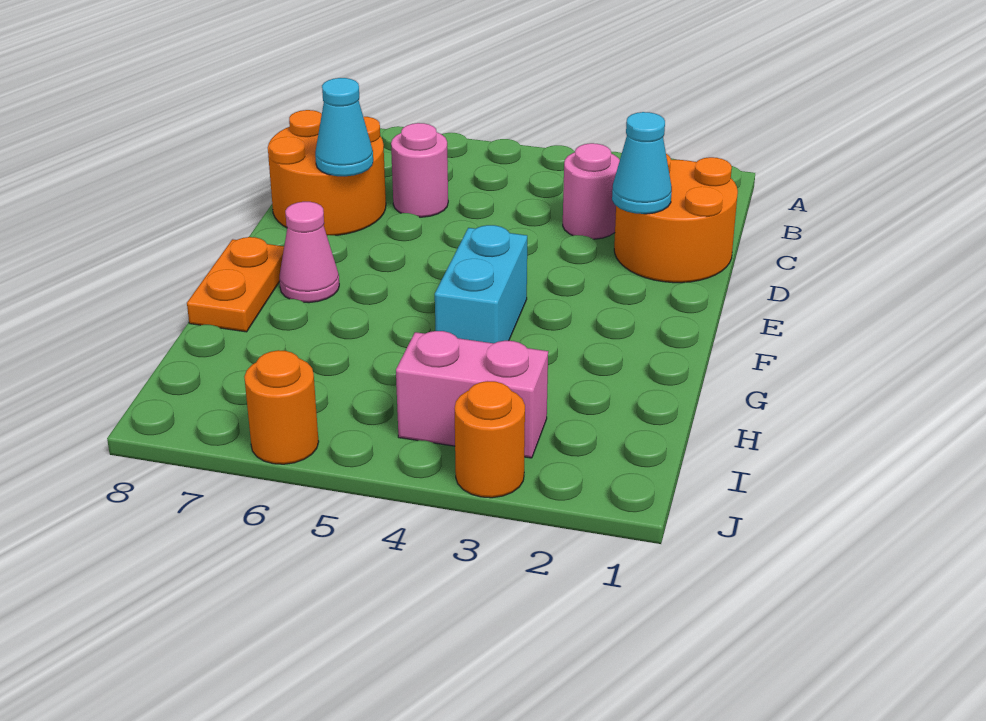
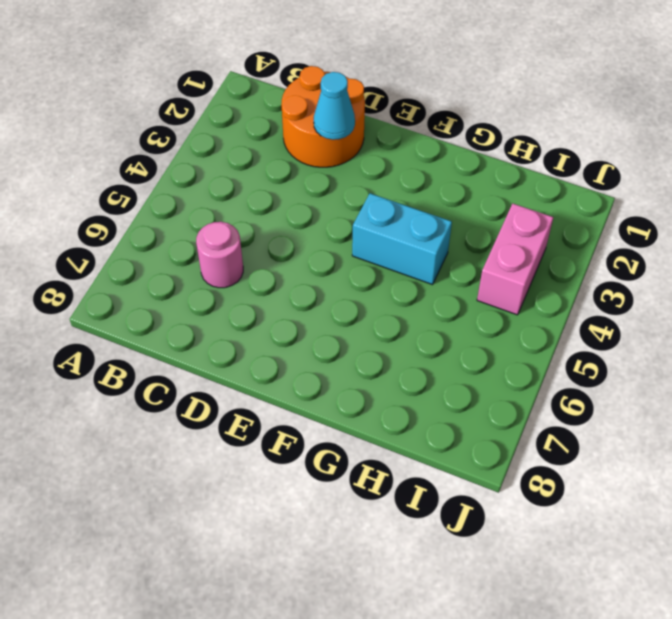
none -> pink round brick C3 level 1
none -> orange round brick C7:D8 level 1
none -> pink cone F7 level 1

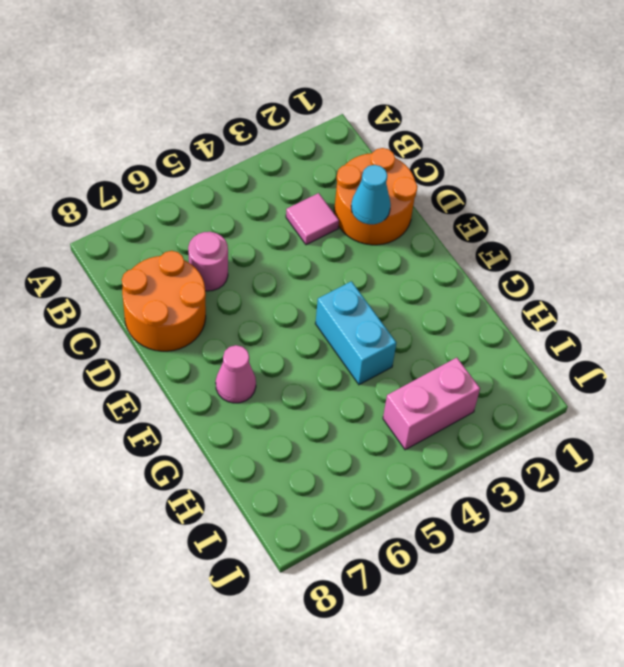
pink tile C3 level 1 -> pink round brick C3 level 1
none -> orange plate F8:G8 level 1
none -> orange round brick J3 level 1
none -> orange round brick J6 level 1

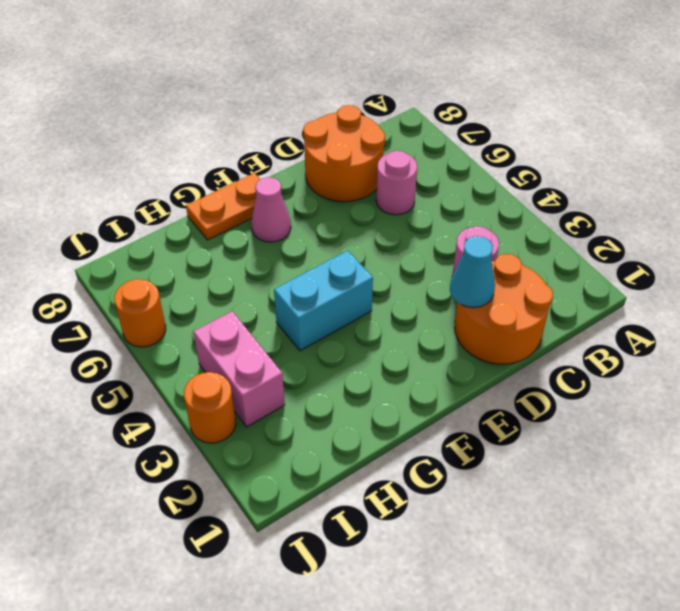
none -> cyan cone D7 level 2

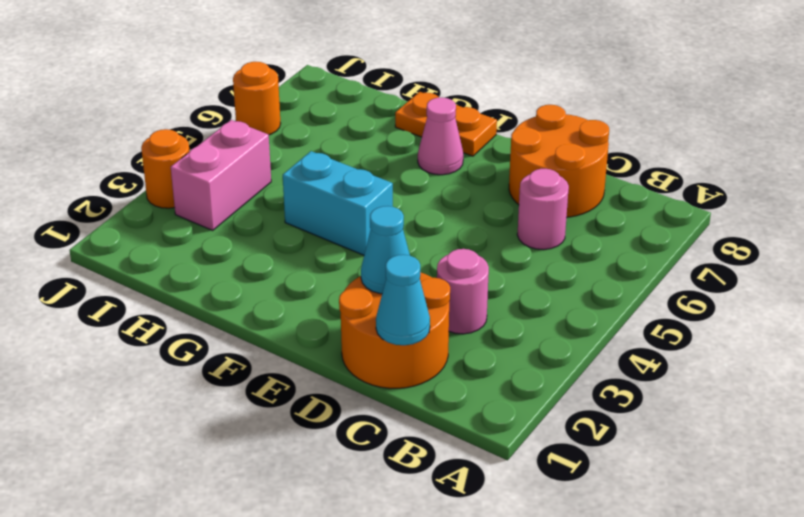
cyan cone C1 level 2 -> cyan cone D7 level 2

